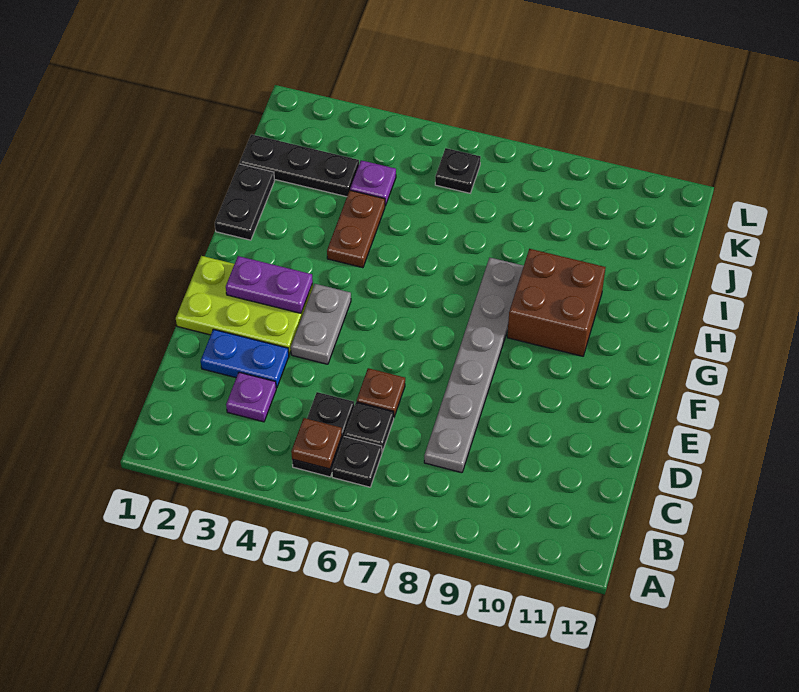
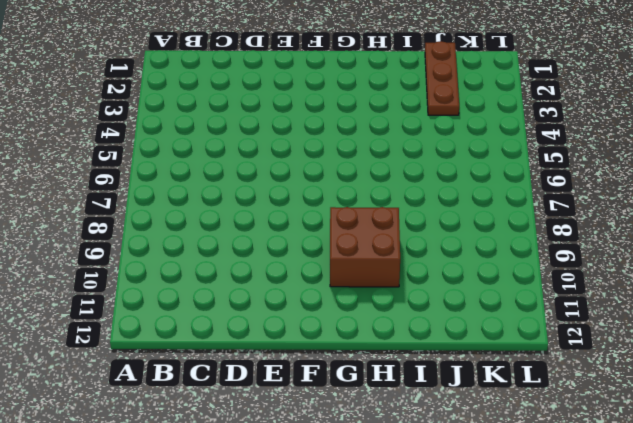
brown plate J1:J3 level 1 -> black plate J1:J3 level 1
none -> black plate B5:C5 level 1
none -> black plate B6 level 1
none -> purple plate C3 level 1

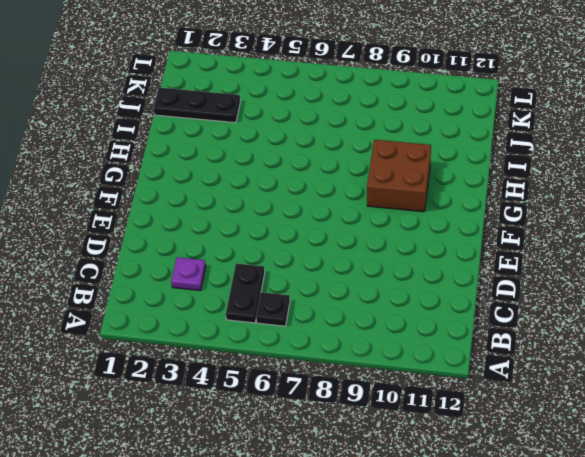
none -> black plate C6 level 1
none -> grey plate C8:H8 level 1
none -> blue plate D2:D3 level 1

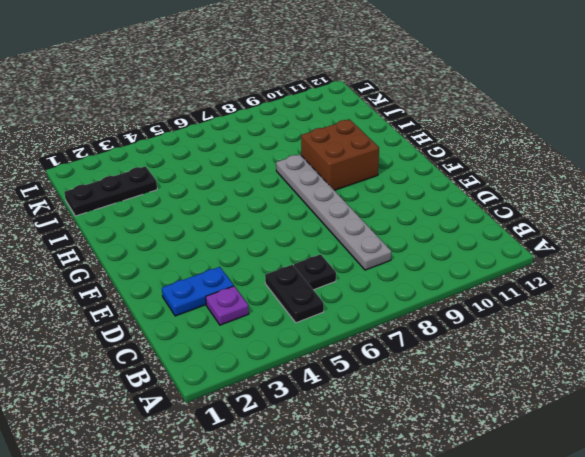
none -> black plate B6 level 1
none -> brown plate D6 level 1
none -> lime plate E1:F3 level 1

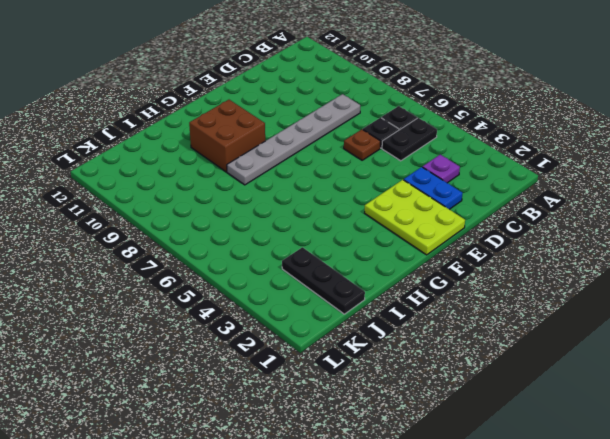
none -> grey plate E4:F4 level 1
none -> black plate H1:I1 level 1
none -> brown plate H4:I4 level 1

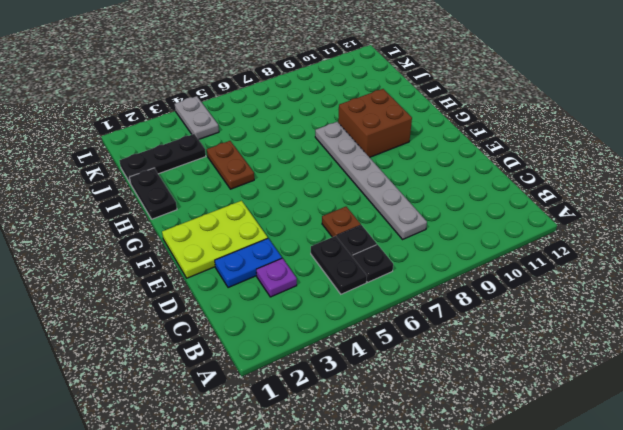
grey plate K4:L4 level 1 -> grey plate E4:F4 level 1
none -> purple plate J4 level 1
none -> black plate K6 level 1
none -> brown plate B5 level 2

